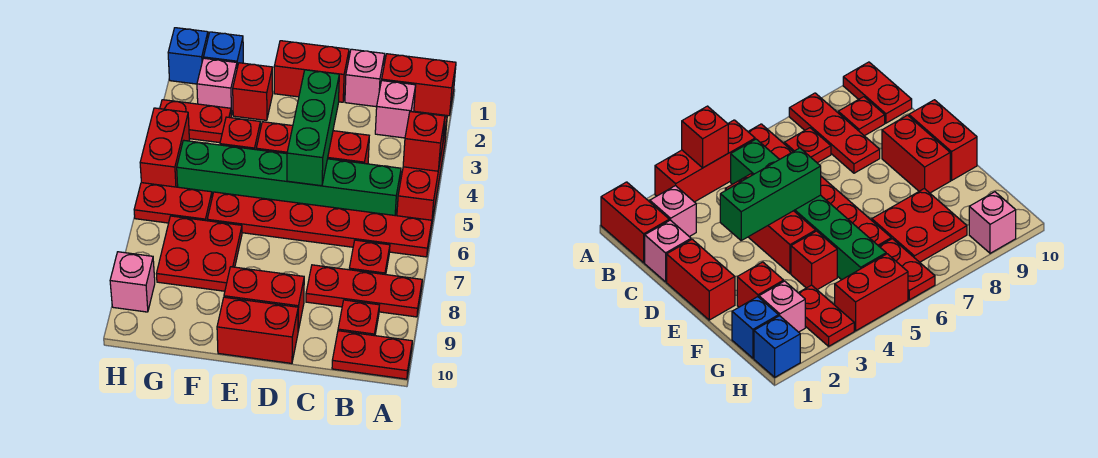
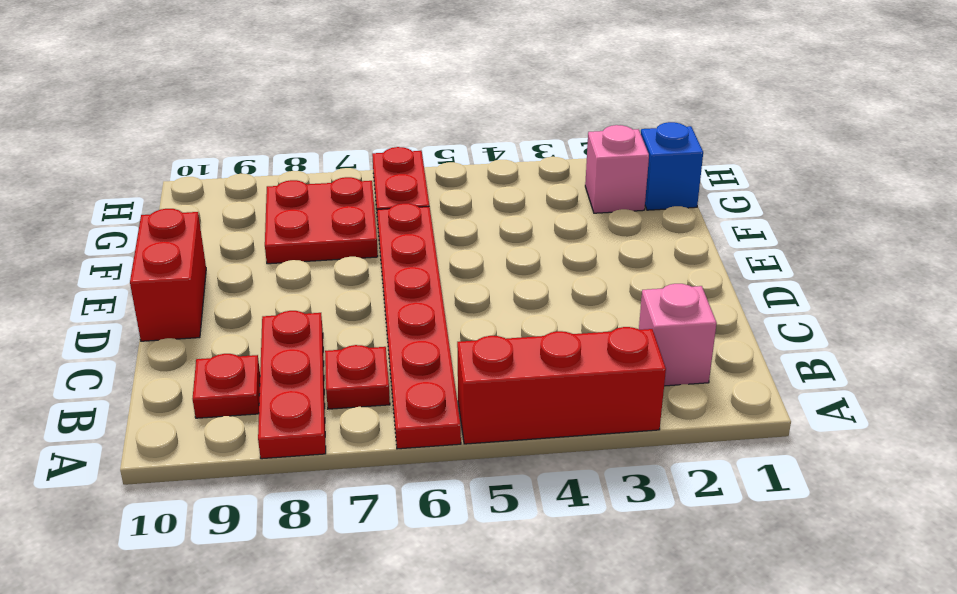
none -> red brick A1:B1 level 1
none -> red plate A10:B10 level 1
none -> green brick B5:G5 level 1

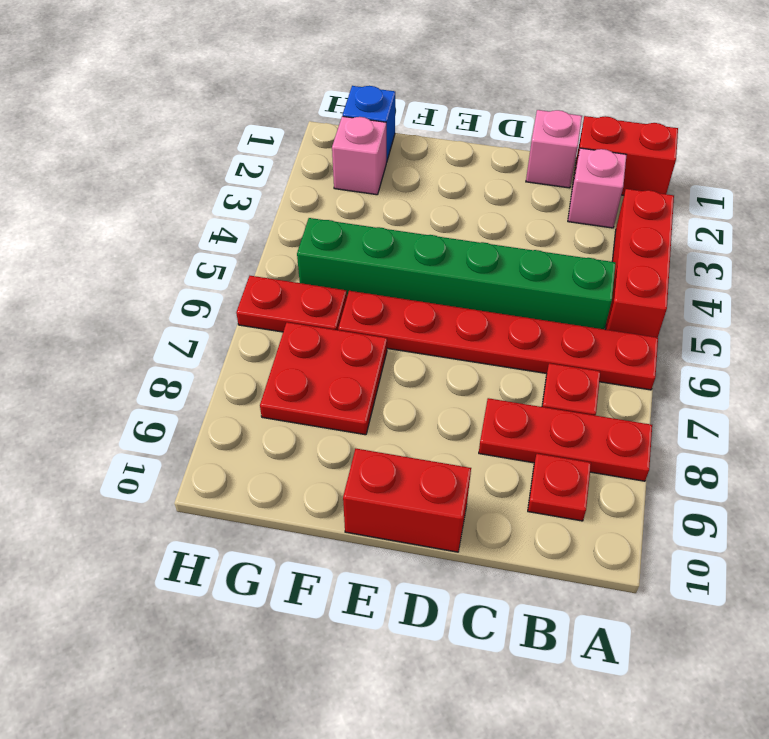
none -> red plate A10:B10 level 1
none -> red brick C4:E4 level 1
none -> red brick D1:E1 level 1

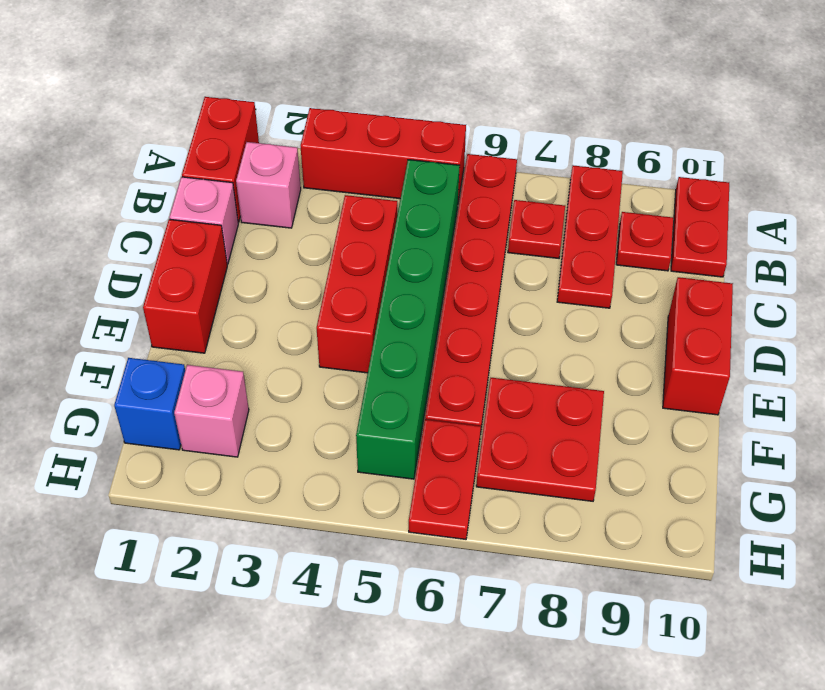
none -> red brick D9:E9 level 1
none -> red brick F2 level 1
none -> red brick F4 level 1

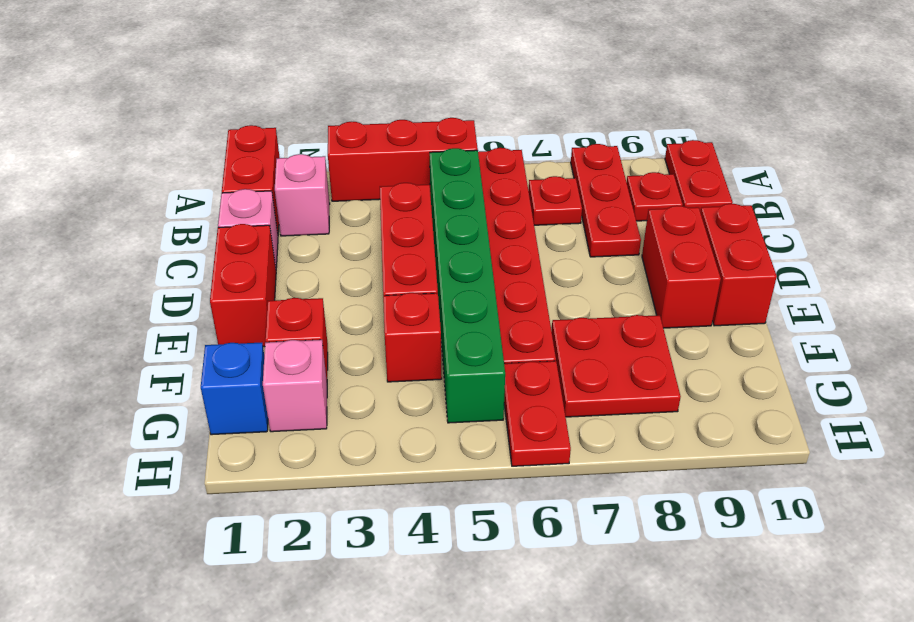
none -> red plate G3:H3 level 1
none -> blue brick H1 level 1
none -> red brick H4:H5 level 1

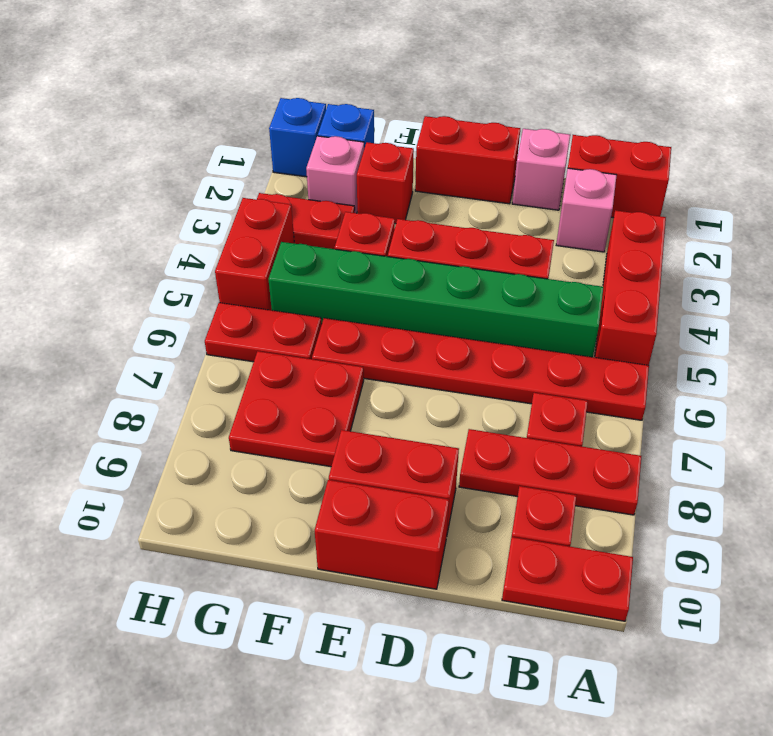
none -> pink brick H9 level 1
none -> red brick A4 level 2
none -> green brick D3:D5 level 2

